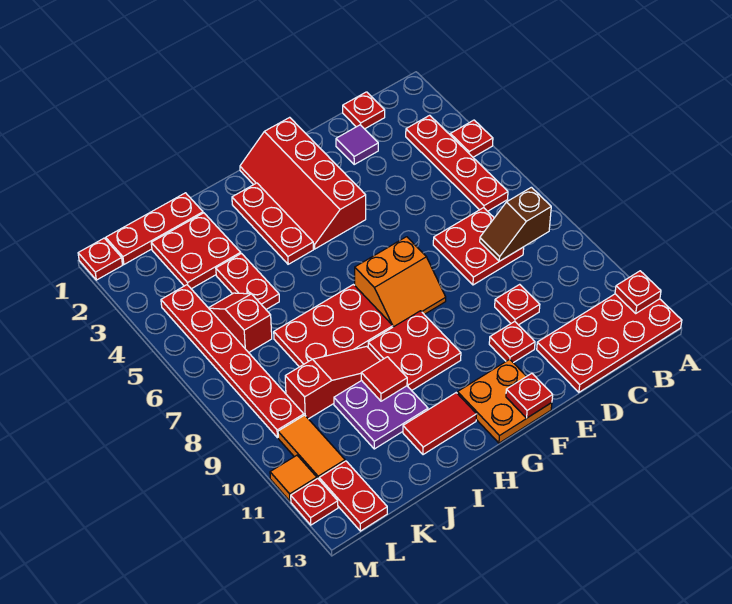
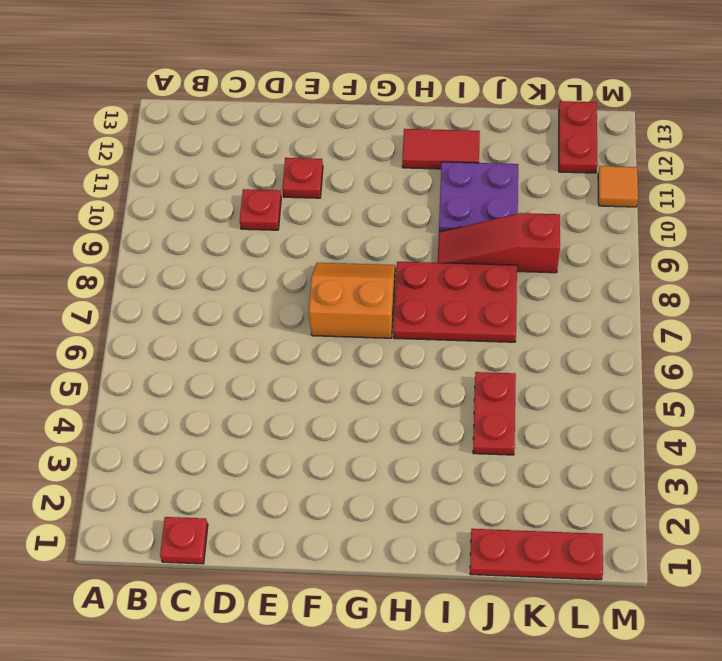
none -> red plate A4 level 1
none -> red plate A12:D13 level 1
none -> red plate B3:B6 level 1
none -> red plate C7:D8 level 1

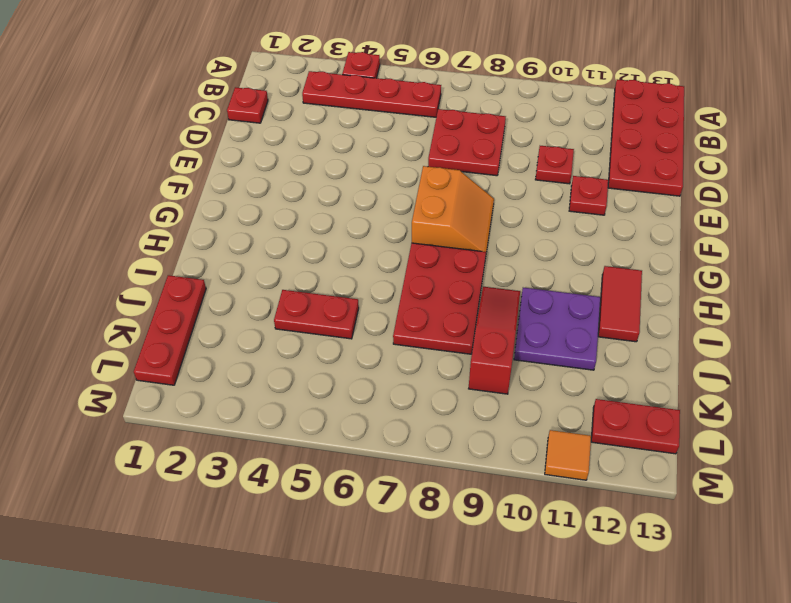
none -> purple tile D2 level 1
none -> red slope F1:G4 level 1 top F
none -> orange plate F12:G13 level 1
none -> red plate G9:H10 level 1

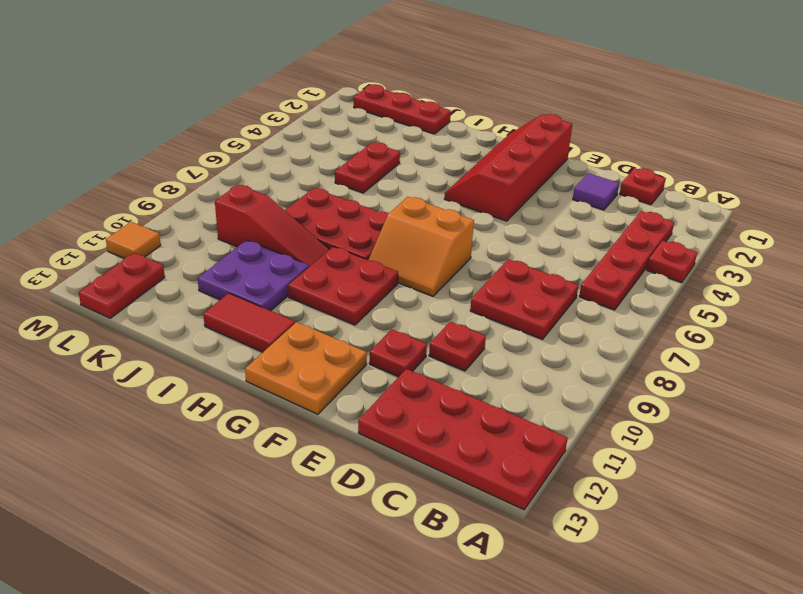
none -> red plate H2:H4 level 1
none -> red plate J2:K3 level 1
none -> red slope K5:K6 level 1 top 6
none -> red plate L4:L9 level 1

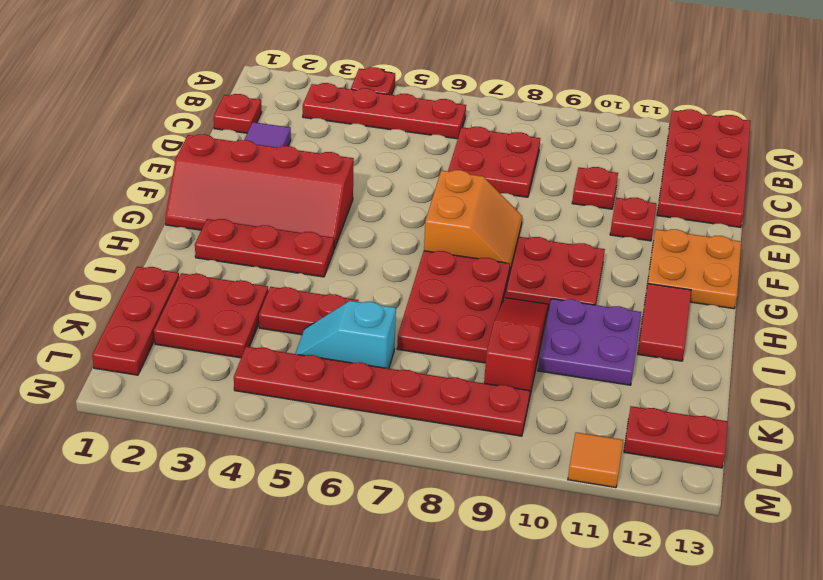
cyan slope K5:K6 level 1 top 6 -> red slope K5:K6 level 1 top 6
none -> orange tile L10:L11 level 1
none -> red plate M1 level 1
none -> red plate M12 level 1
none -> red plate A12 level 2

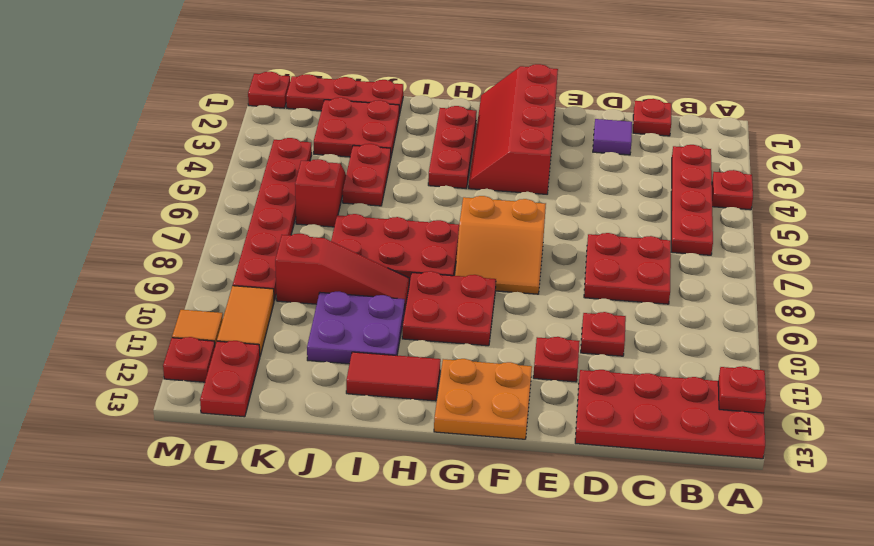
none -> brown slope B8:C8 level 2 top B
none -> red plate F13 level 2
none -> red tile I10 level 2

